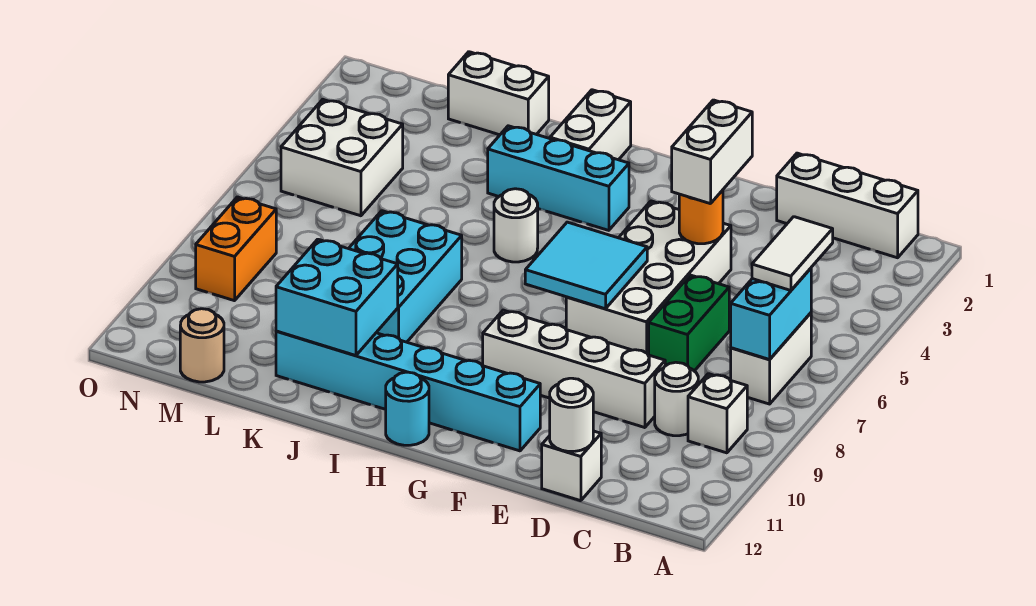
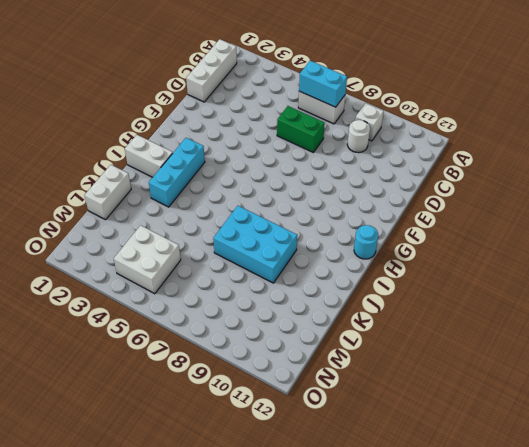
none -> white brick D9:G9 level 1
none -> white brick D12 level 1
none -> white brick E4:F7 level 1

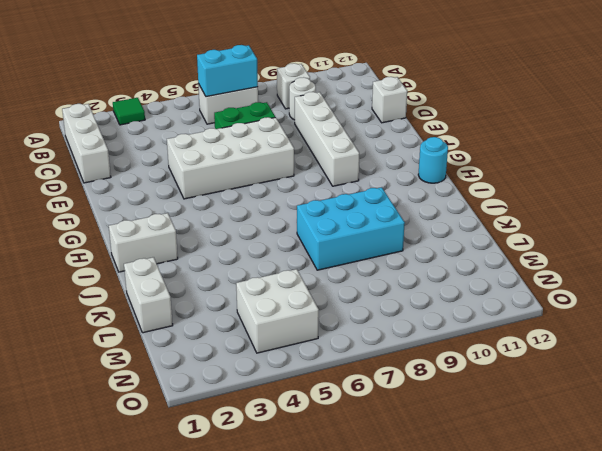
green tile A3 level 1 -> none
none -> cyan brick F11:K11 level 1
none -> cyan brick H3:J3 level 1
none -> white round brick I5 level 1

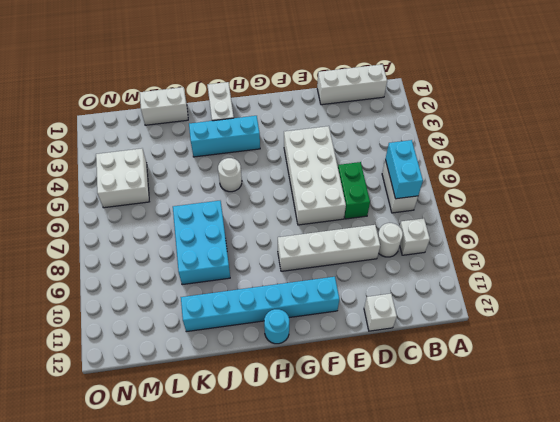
none -> tan round brick M12 level 1
none -> orange brick N8:N9 level 1
none -> white round brick D12 level 2

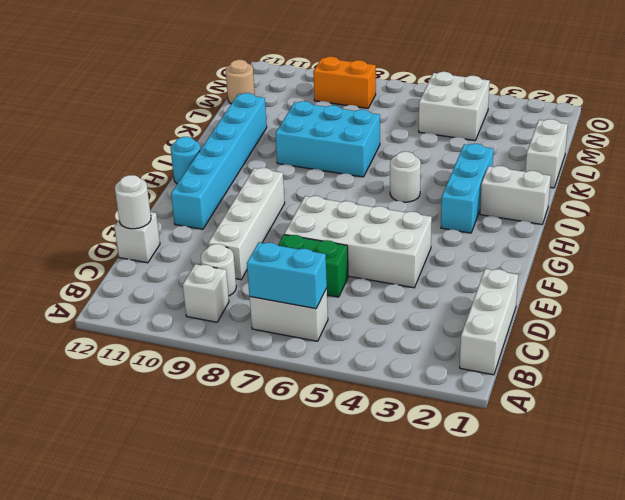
none -> orange round brick E4 level 2
none -> cyan tile F6:G7 level 2
none -> cyan brick J10:K11 level 2

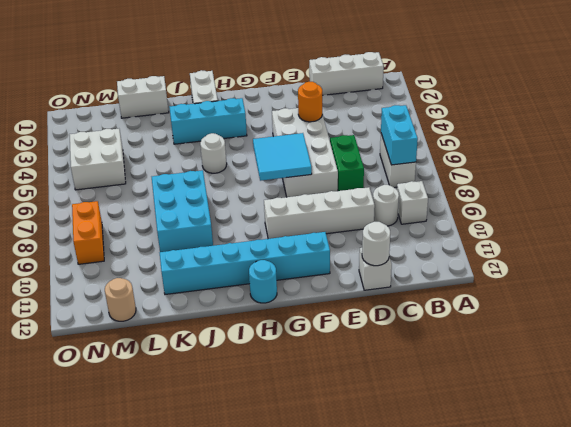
none -> cyan brick J10:K11 level 2
none -> white tile B5:B6 level 3
none -> white brick E3:E4 level 3

